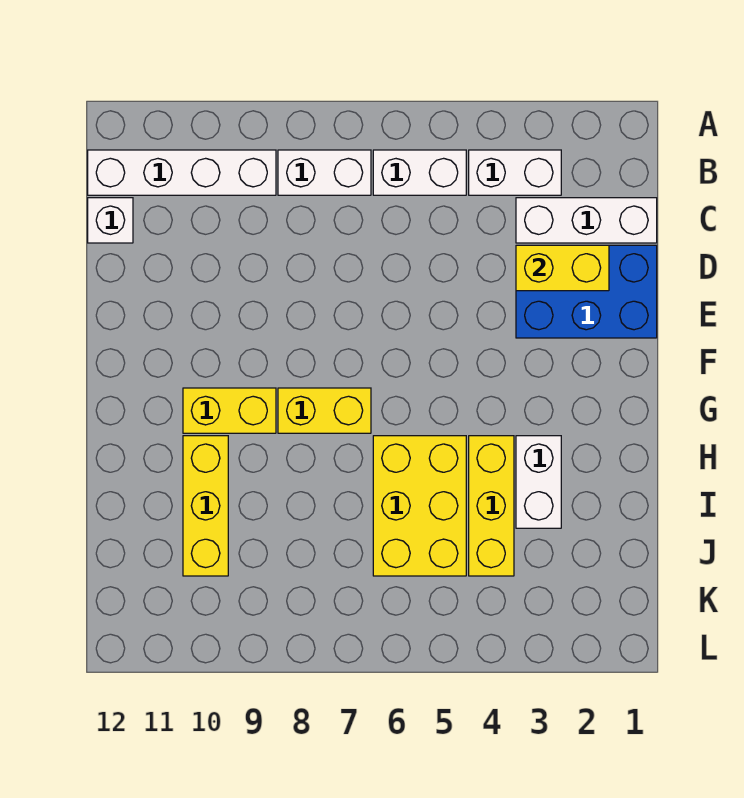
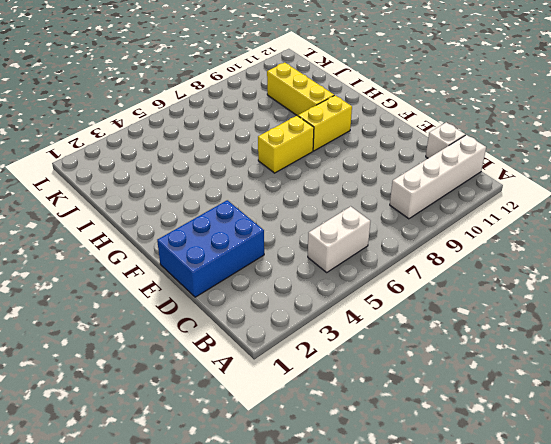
none -> white brick B3:B4 level 1
none -> white brick B7:B8 level 1
none -> white brick C1:C3 level 1

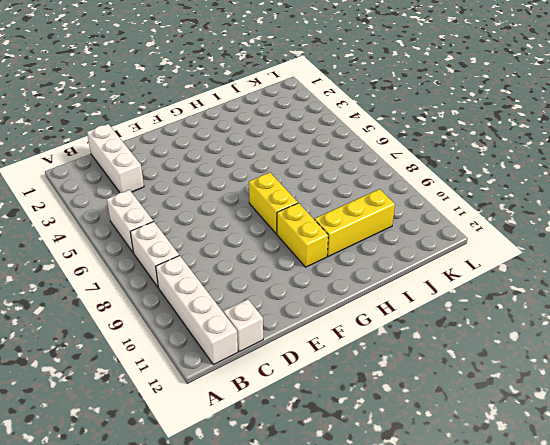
none -> white brick B3:B4 level 1
none -> blue brick D1:E3 level 1
none -> white brick H3:I3 level 1

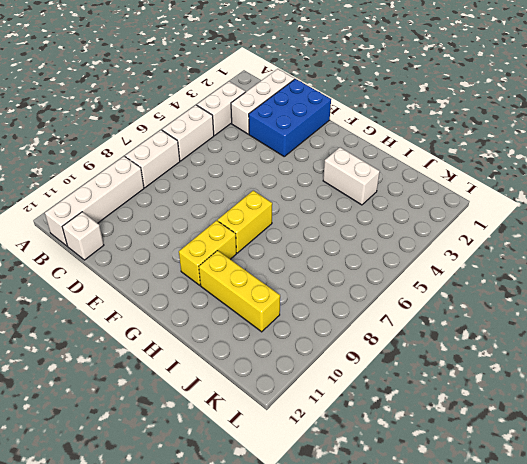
none -> yellow brick H4:J4 level 1
none -> yellow brick H5:J6 level 1
none -> yellow brick D2:D3 level 2

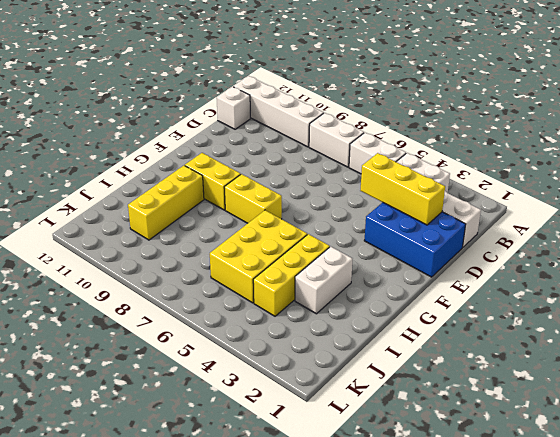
yellow brick D2:D4 level 2 -> yellow brick D2:D3 level 2

